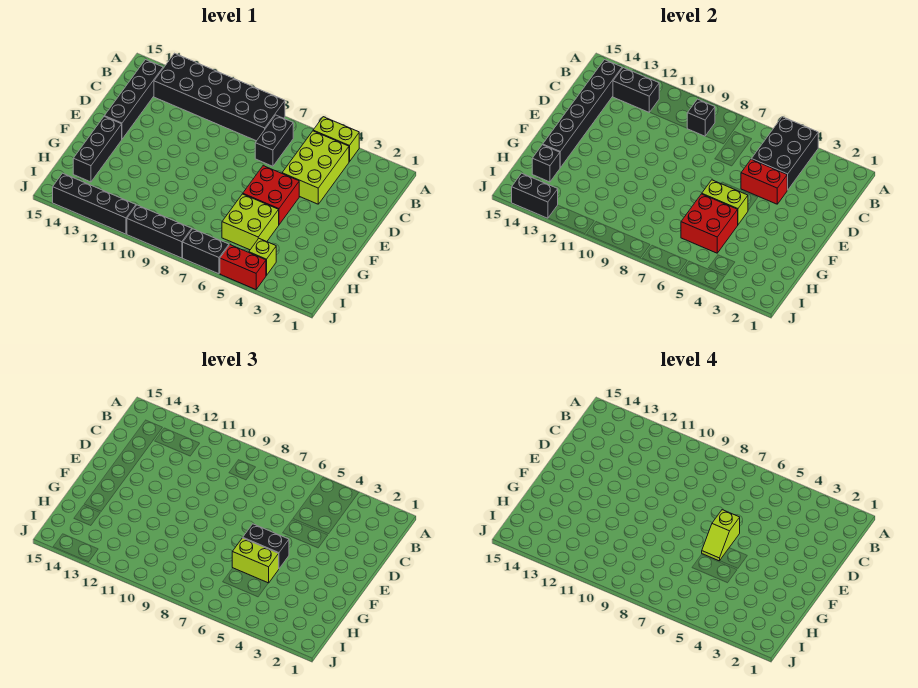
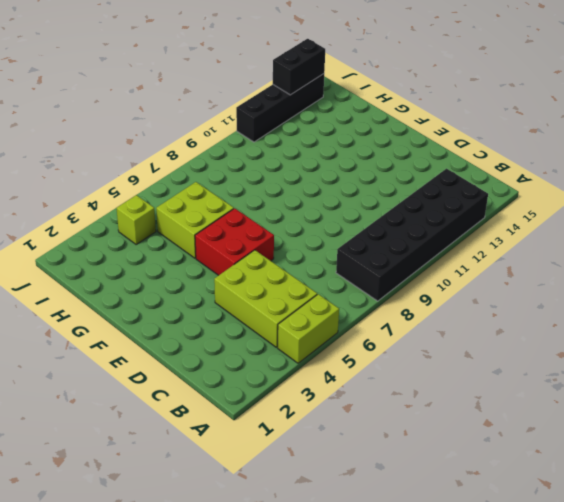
none -> black brick B7:C7 level 1
none -> black brick B14:E14 level 1
none -> black brick F14:H14 level 1

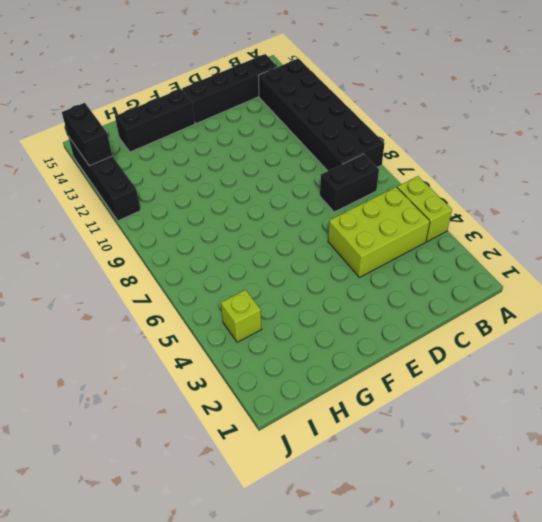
none -> red brick E5:F6 level 1
none -> lime brick G5:H6 level 1
none -> red brick J4:J5 level 1

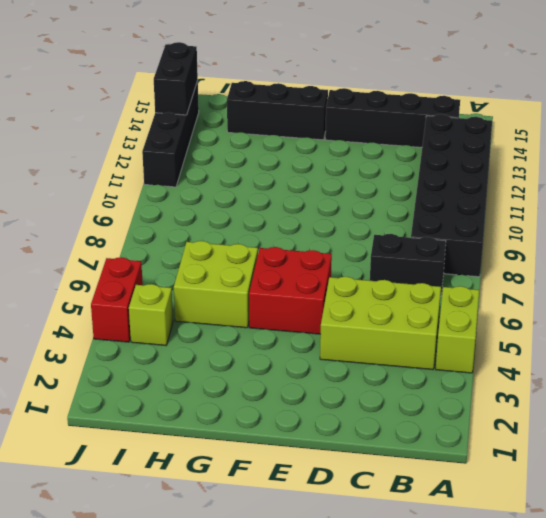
none -> black brick J6:J7 level 1
none -> black brick J8:J10 level 1
none -> black brick A4:C5 level 2

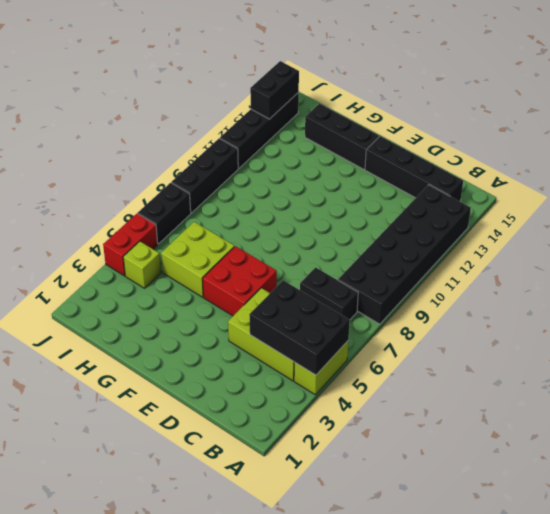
none -> black brick B9 level 2
none -> black brick B12:B13 level 2
none -> black brick B14:G14 level 2

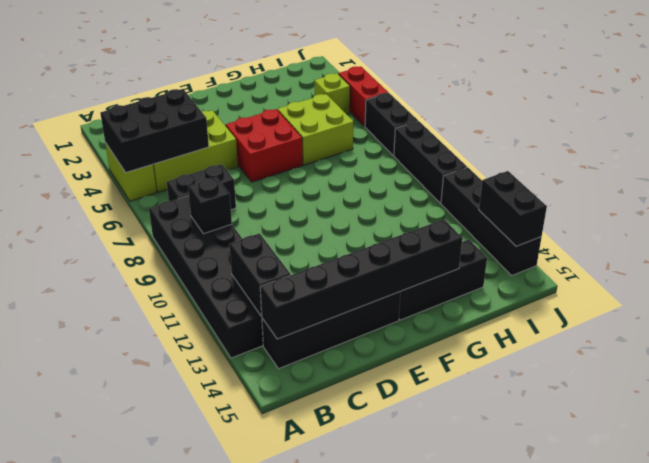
none -> red brick D4:D5 level 2
none -> lime brick F5:F6 level 2
none -> red brick G5:H6 level 2

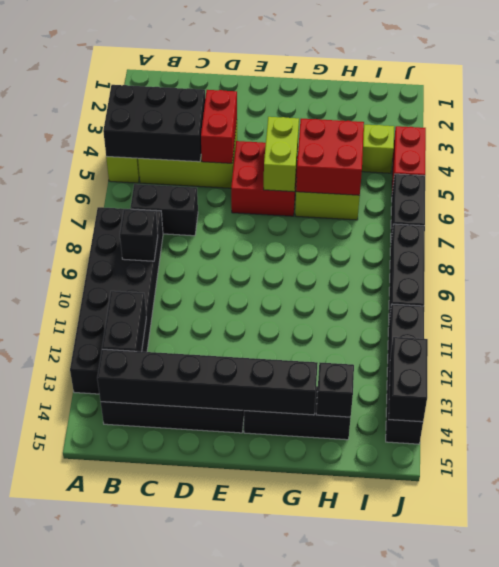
none -> black brick F5:F6 level 3
none -> lime brick G5:G6 level 3
none -> lime slope E6:F6 level 4 top E

